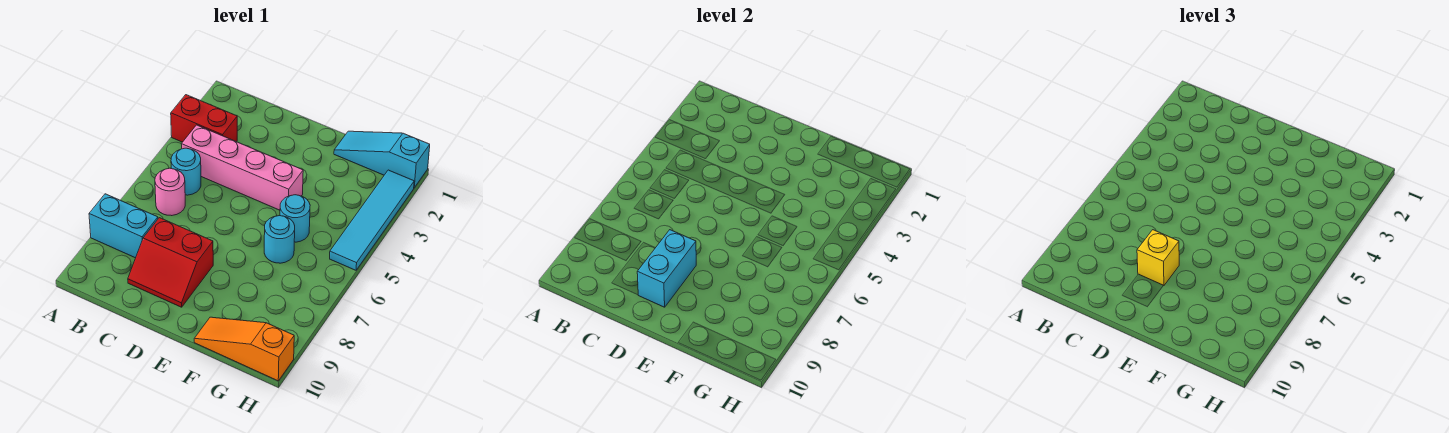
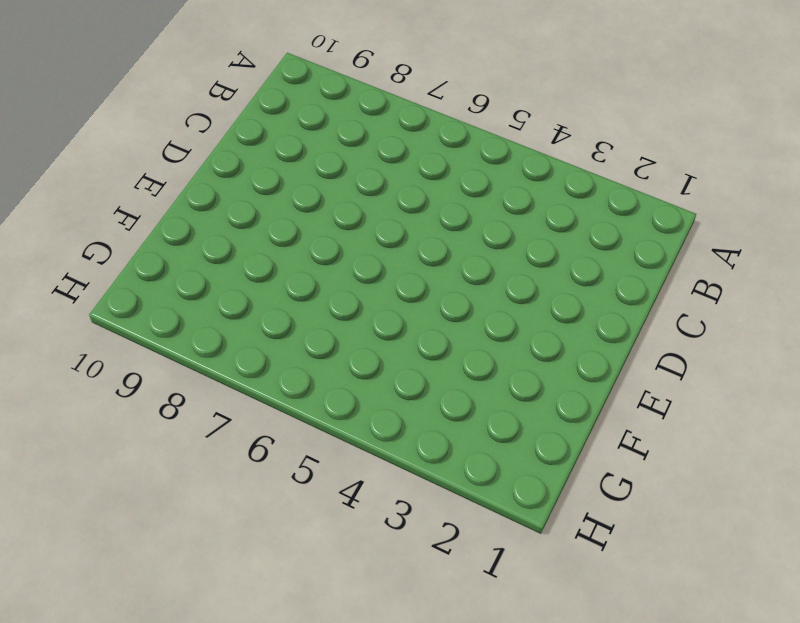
none -> red brick A3:B3 level 1
none -> cyan brick A8:B8 level 1
none -> pink brick B4:E4 level 1

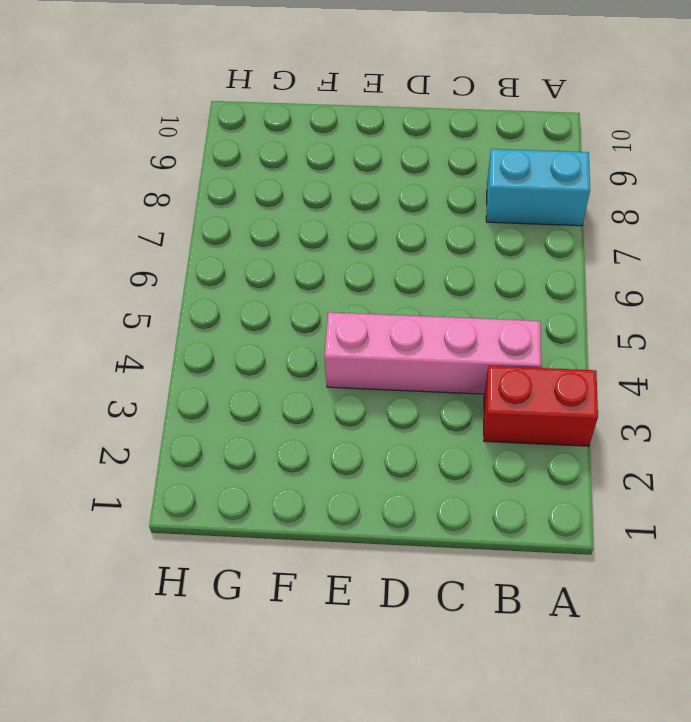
none -> cyan round brick B5 level 1
none -> pink round brick B6 level 1
none -> red slope C8:D9 level 1 top 8

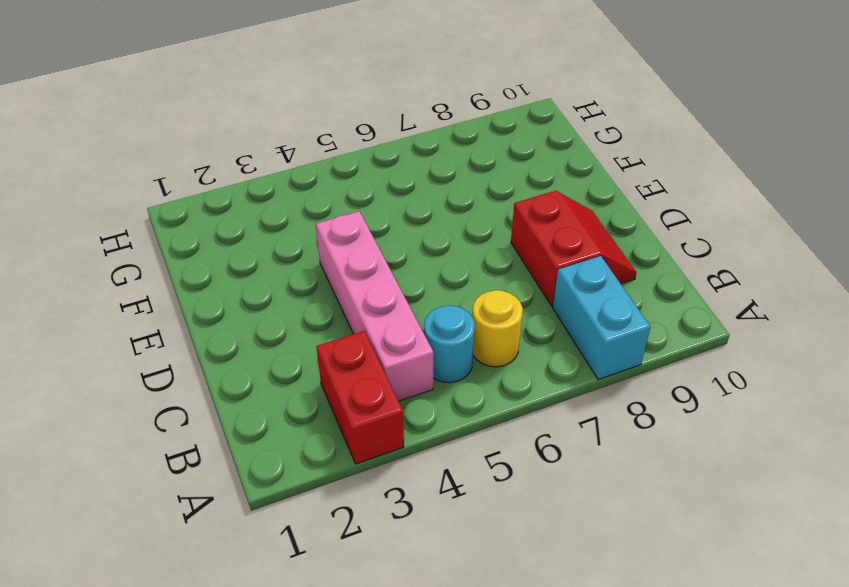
yellow round brick B6 level 1 -> pink round brick B6 level 1
none -> cyan slope F1:H1 level 1 top H
none -> cyan round brick F5 level 1
none -> cyan round brick F6 level 1

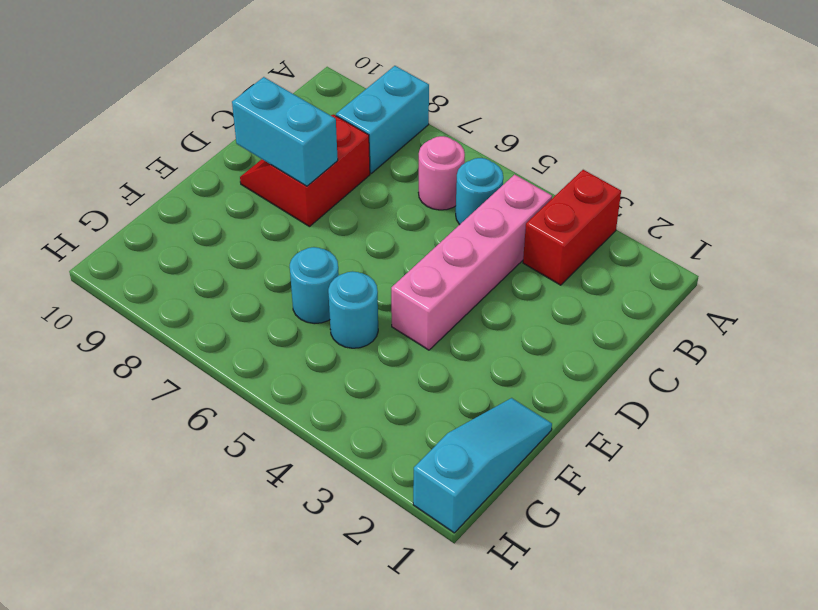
none -> orange slope F10:H10 level 1 top H
none -> cyan tile H2:H5 level 1
none -> yellow brick D8 level 3

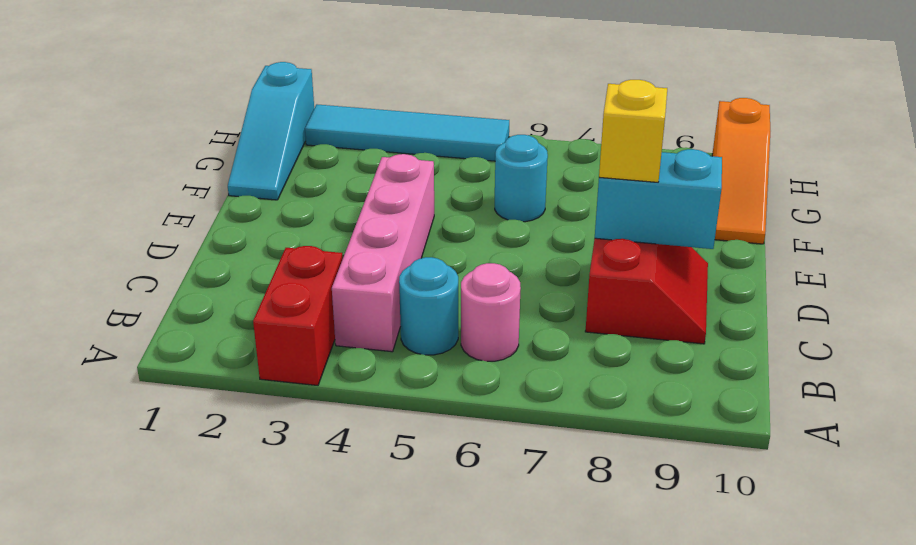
none -> cyan brick A8:B8 level 1
none -> cyan round brick F5 level 1

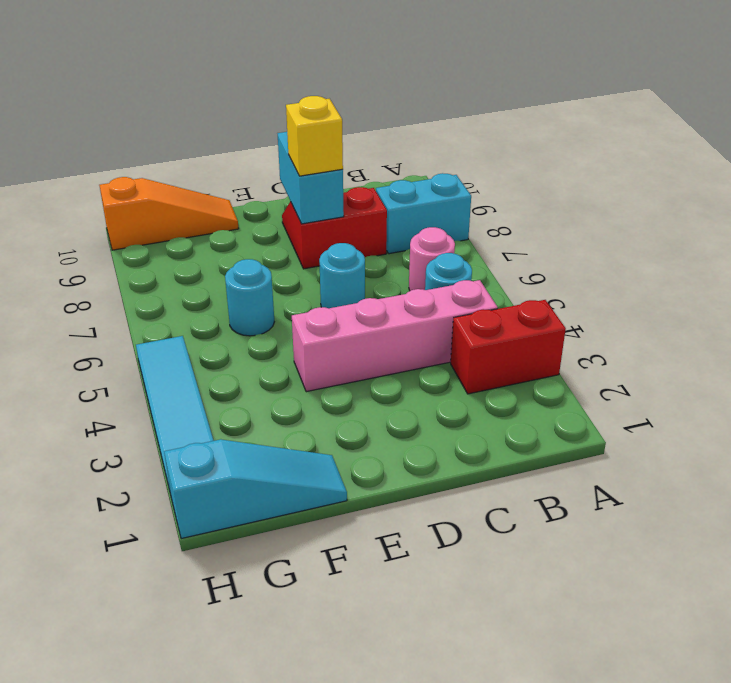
cyan round brick D6 level 1 -> cyan round brick F5 level 1

